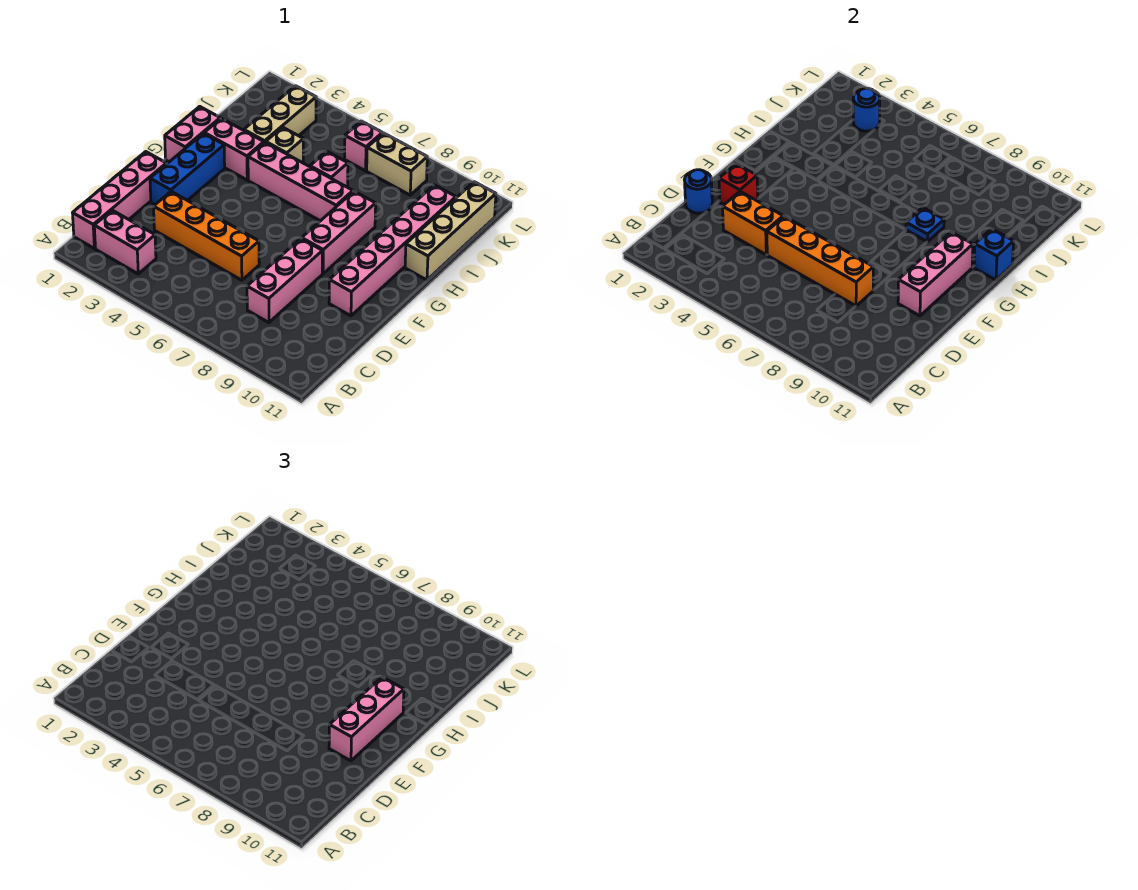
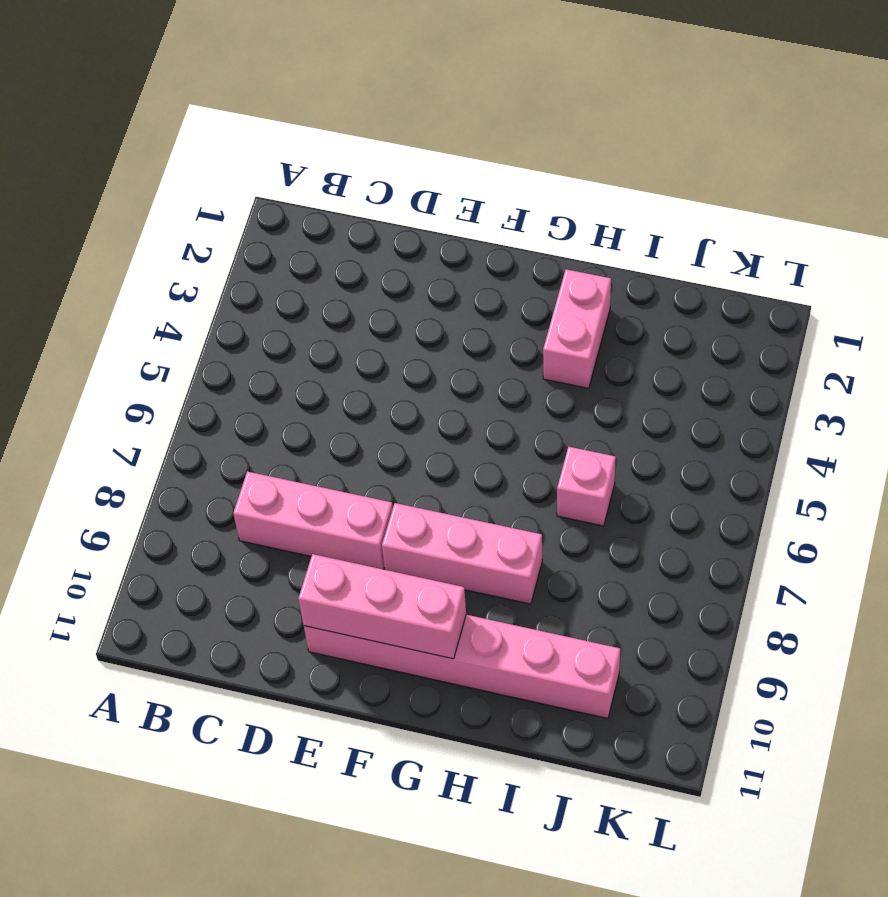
none -> pink brick B1:E1 level 1
none -> pink brick B2:B3 level 1
none -> orange brick D3:D6 level 1

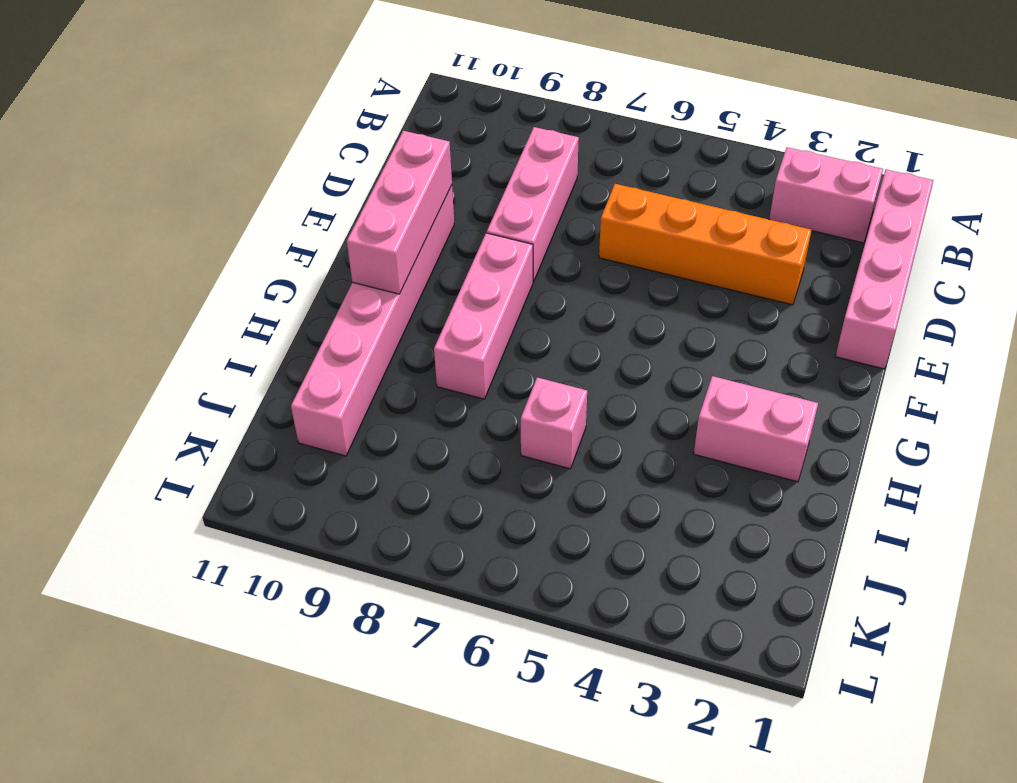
none -> blue brick E2:G2 level 1
none -> pink brick G1:H1 level 1
none -> pink brick H4:H7 level 1

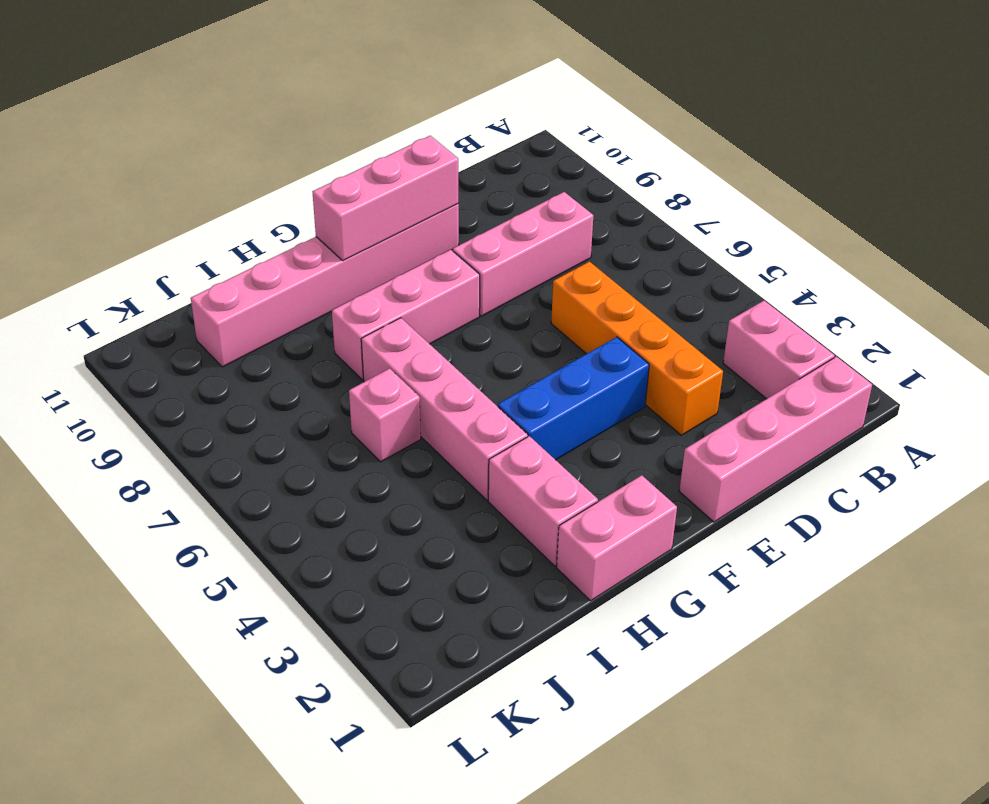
blue brick E4:G4 level 1 -> blue brick E2:G2 level 1
none -> tan brick H11:K11 level 1
none -> tan brick I3:K3 level 1
none -> tan brick I4 level 1

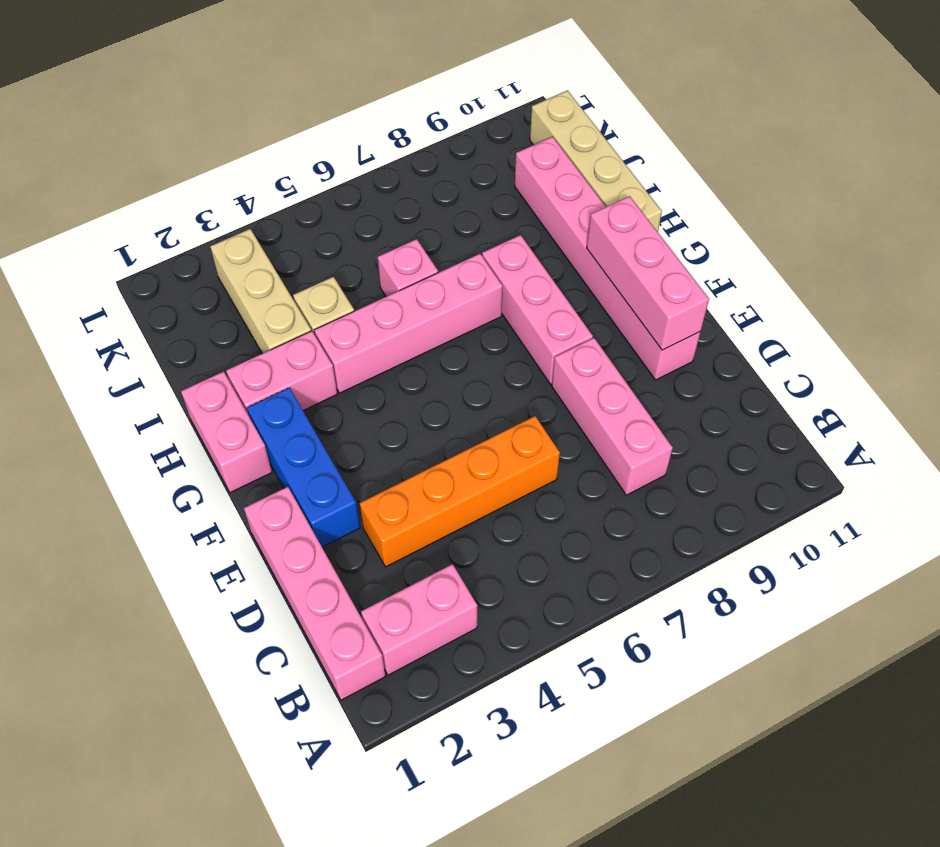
none -> pink brick K6 level 1
none -> tan brick K7:K8 level 1
none -> blue round brick D1 level 2

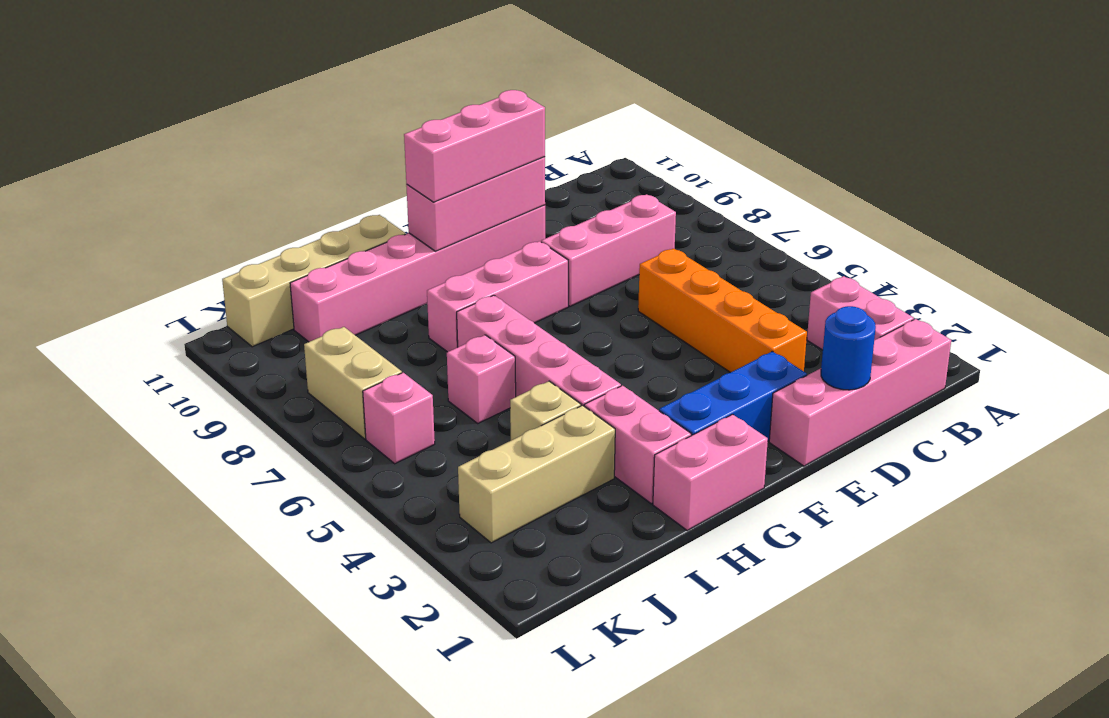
none -> orange brick D3:D4 level 2
none -> orange brick D5:D8 level 2
none -> red brick E2 level 2

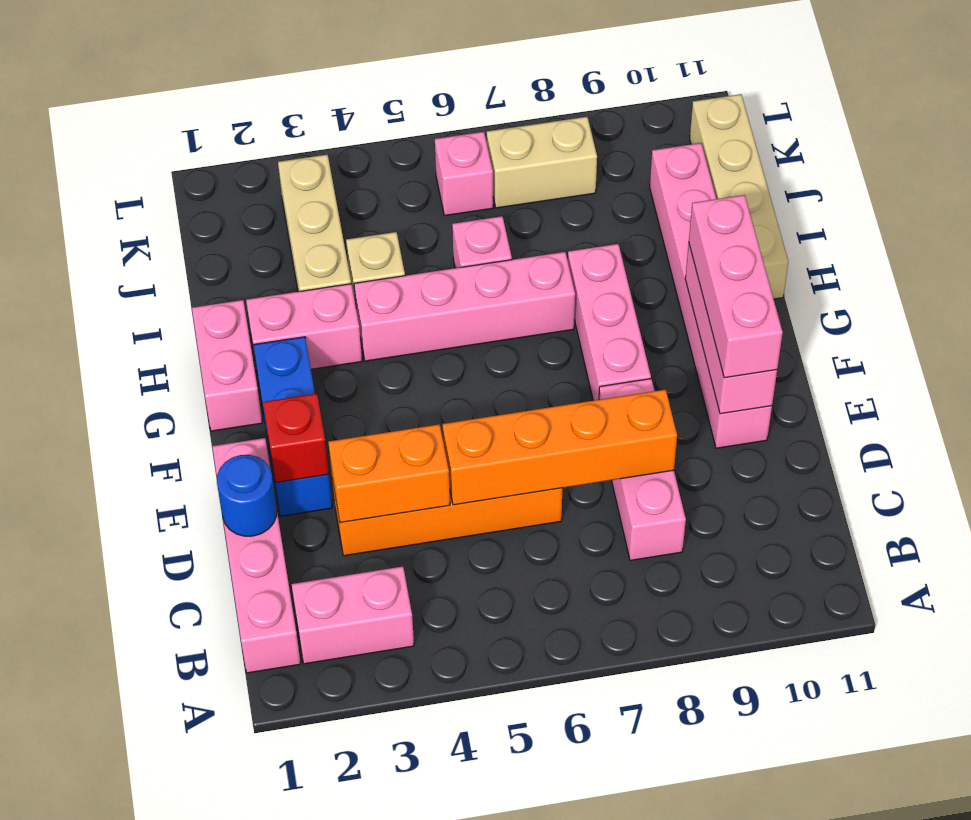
none -> blue plate H8 level 2
none -> blue brick H11 level 2
none -> blue round brick K3 level 2

